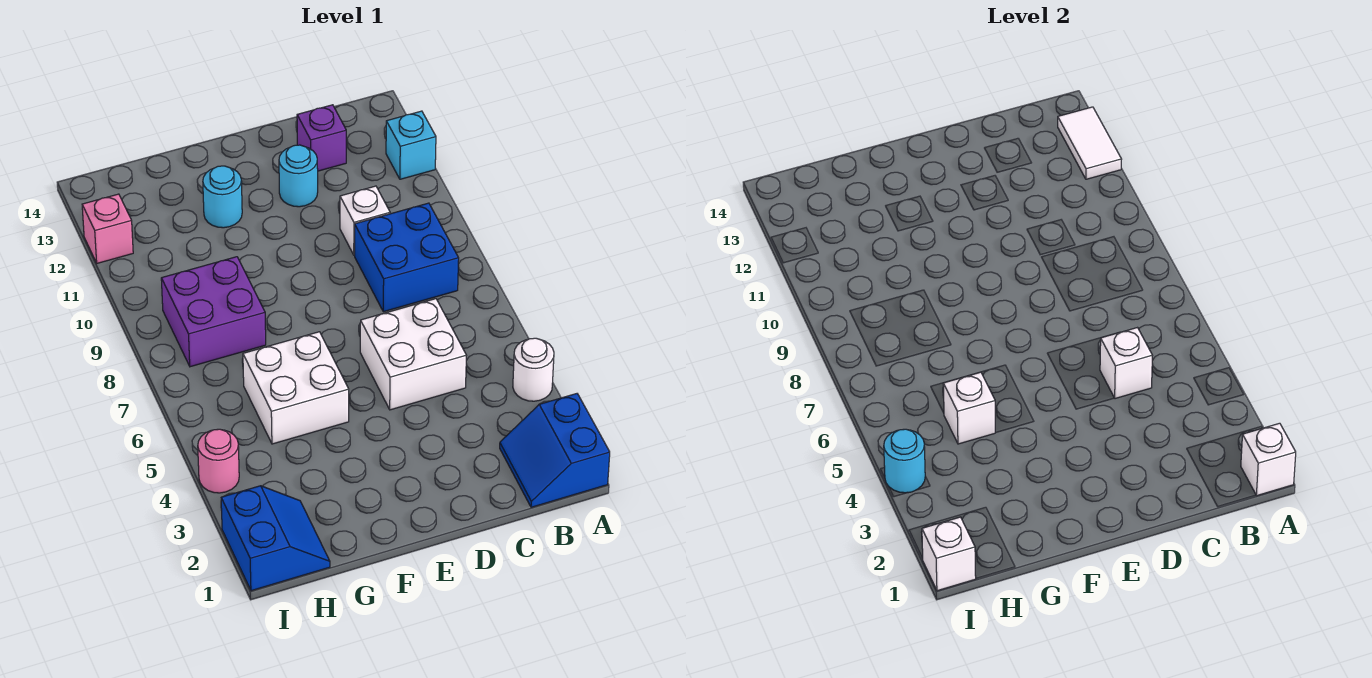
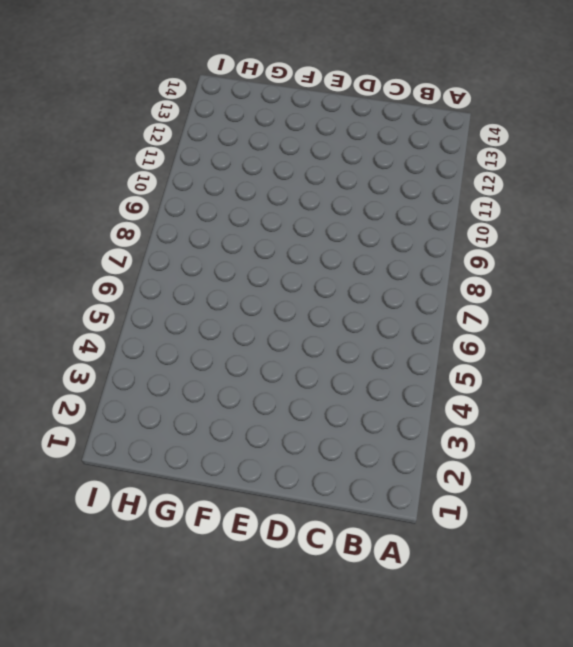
none -> blue slope A1:B2 level 1 top A
none -> white round brick A4 level 1
none -> cyan brick A12 level 1

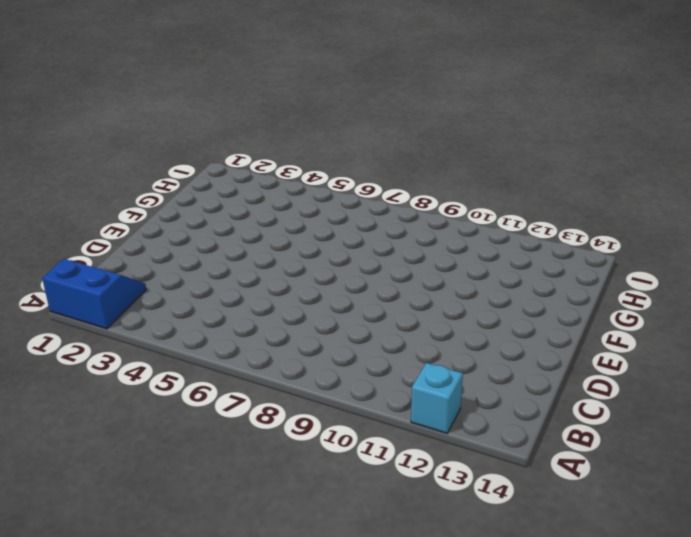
none -> white round brick A4 level 1
none -> blue brick B8:C9 level 1
none -> white brick C5:D6 level 1

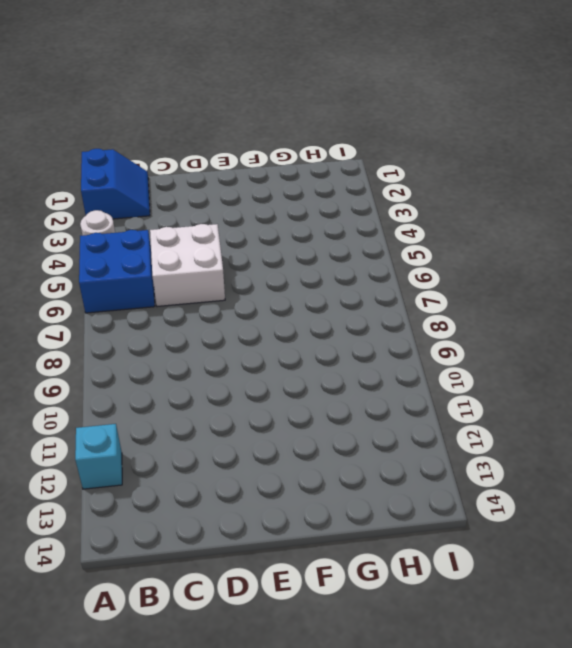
blue brick A5:B6 level 1 -> blue brick B8:C9 level 1
none -> white brick C10 level 1
none -> purple brick C13 level 1
none -> cyan round brick D12 level 1

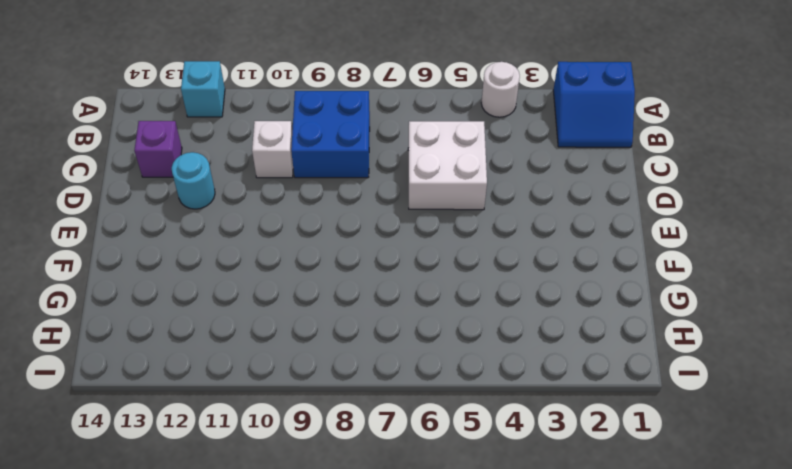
none -> white brick F5:G6 level 1
none -> cyan round brick F12 level 1
none -> purple brick G8:H9 level 1

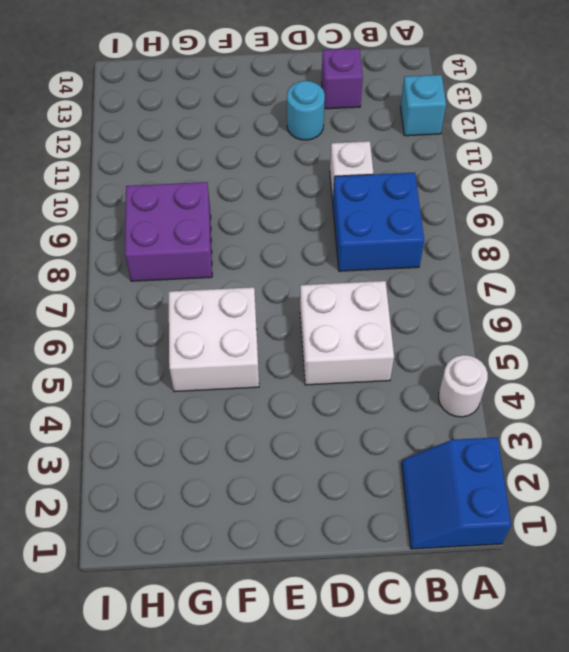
none -> cyan round brick F12 level 1
none -> blue slope H1:I2 level 1 top I
none -> pink round brick I4 level 1

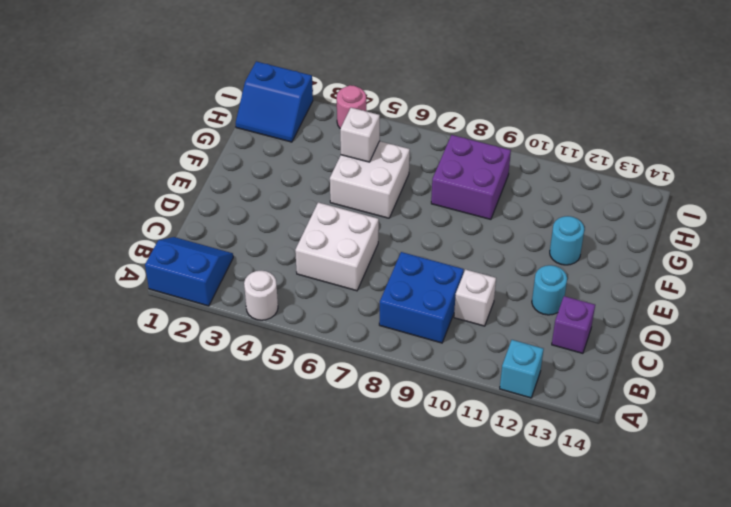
none -> pink brick I12 level 1
none -> white brick A1 level 2
none -> white tile A12:A13 level 2

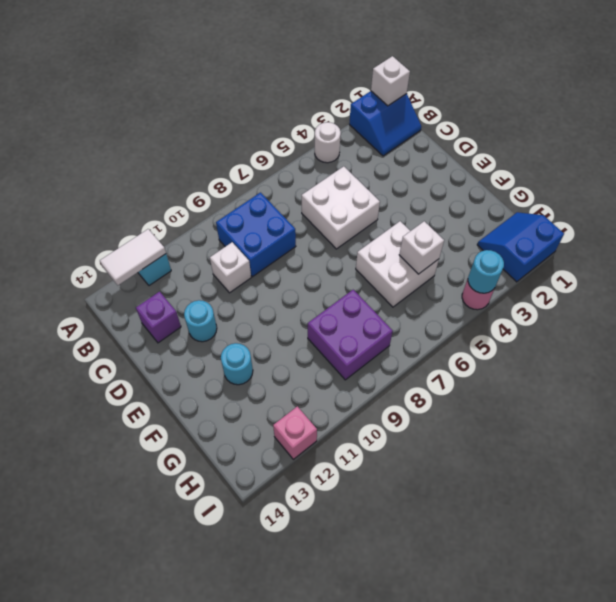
none -> white brick C5 level 2
none -> white brick I1 level 2

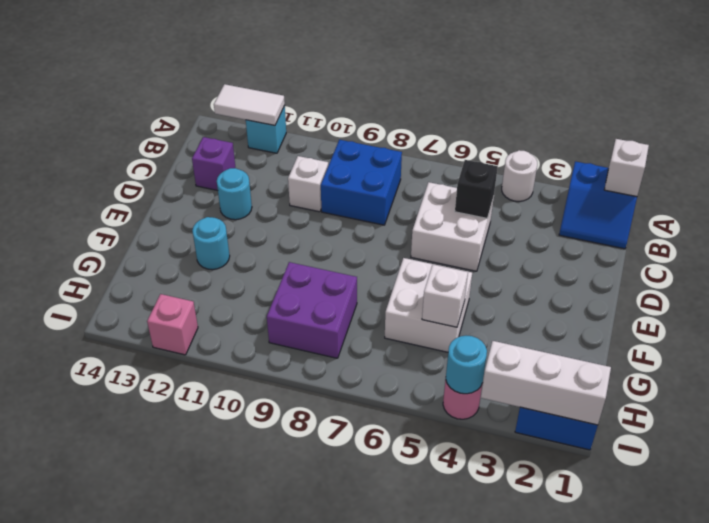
black brick C5 level 2 -> white brick C5 level 2
white brick I1:I3 level 2 -> white brick I1 level 2

